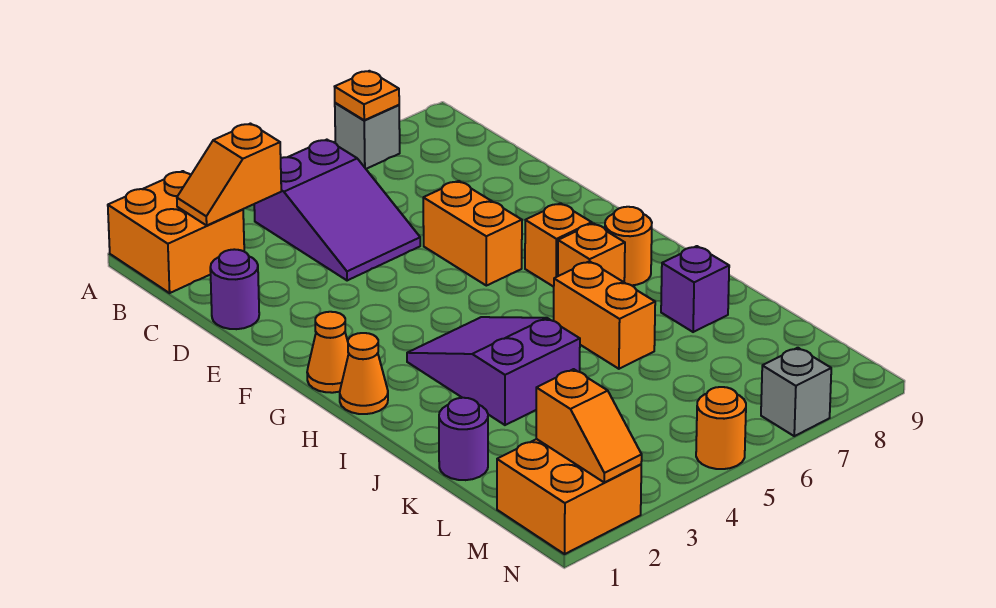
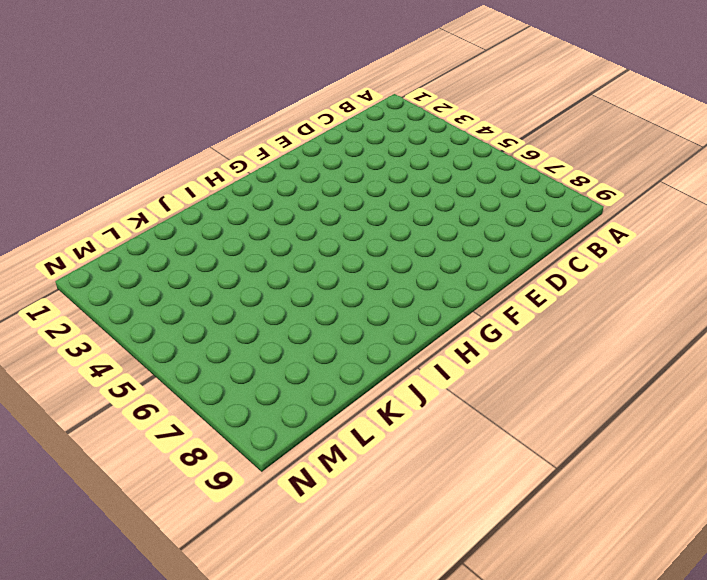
none -> orange brick A1:B2 level 1
none -> grey brick A7 level 1
none -> purple slope B4:D5 level 1 top B

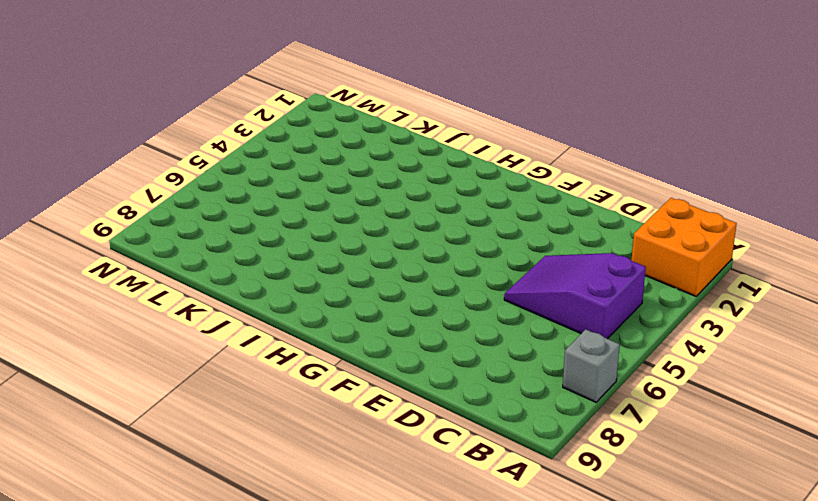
none -> purple round brick D1 level 1
none -> orange brick E6:F6 level 1
none -> orange cone G1 level 1

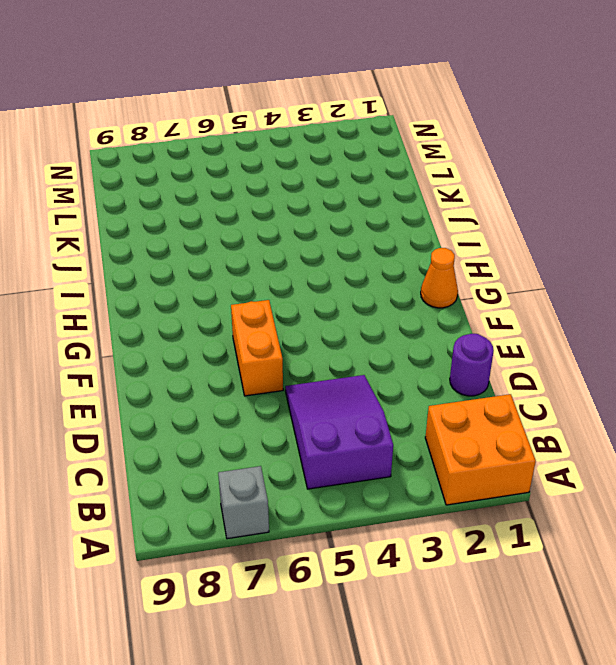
none -> orange brick G7 level 1
none -> orange cone H1 level 1
none -> purple slope H3:J4 level 1 top J

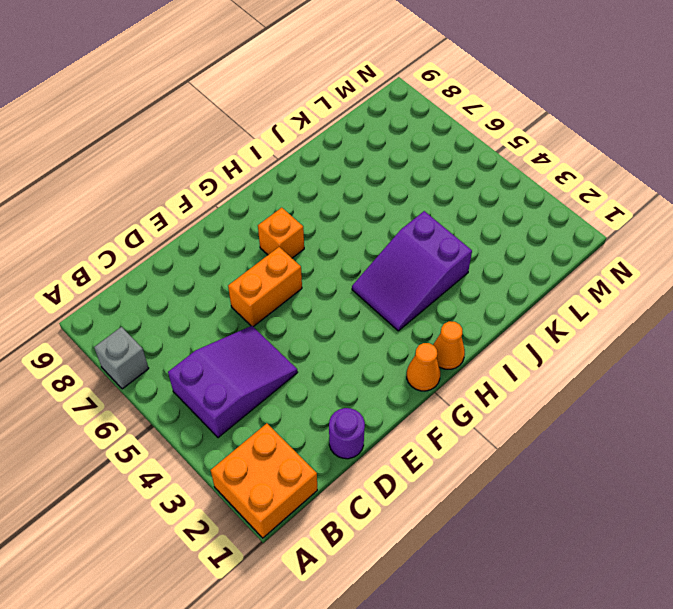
none -> orange brick H7 level 1
none -> orange round brick H8 level 1
none -> orange brick I6:J6 level 1

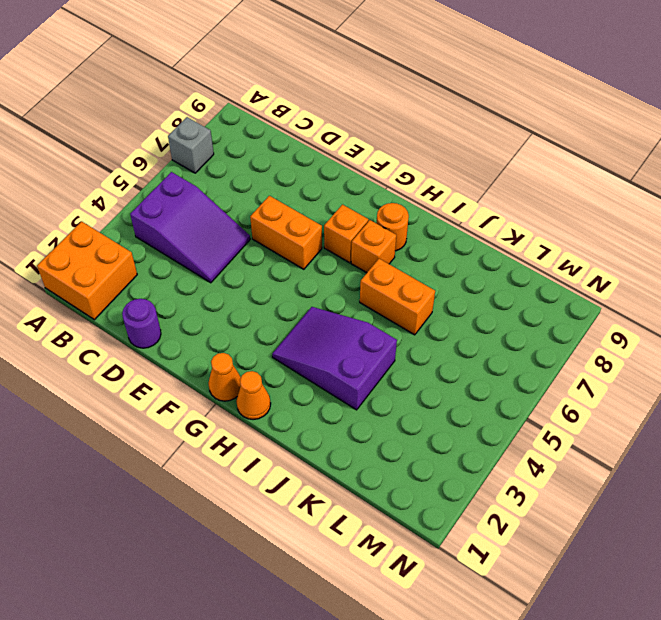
none -> purple brick J8 level 1
none -> purple round brick K1 level 1
none -> orange brick M1:N2 level 1

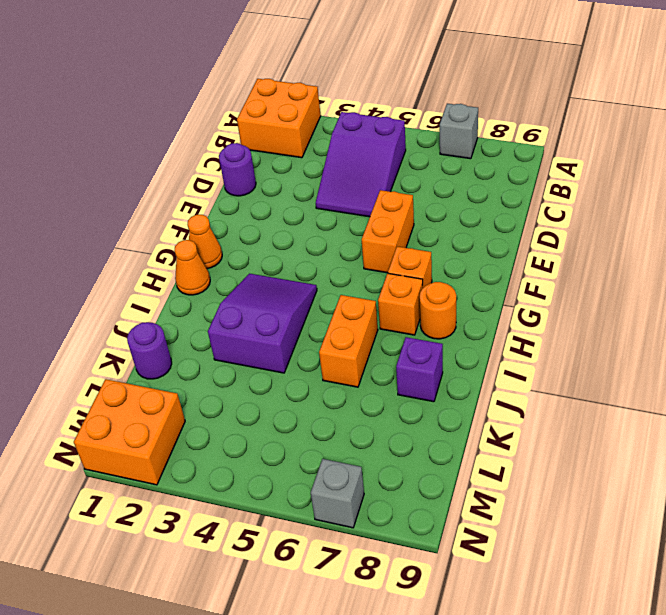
none -> orange round brick N5 level 1
none -> orange plate A7 level 2
none -> orange slope B2:B3 level 2 top 3

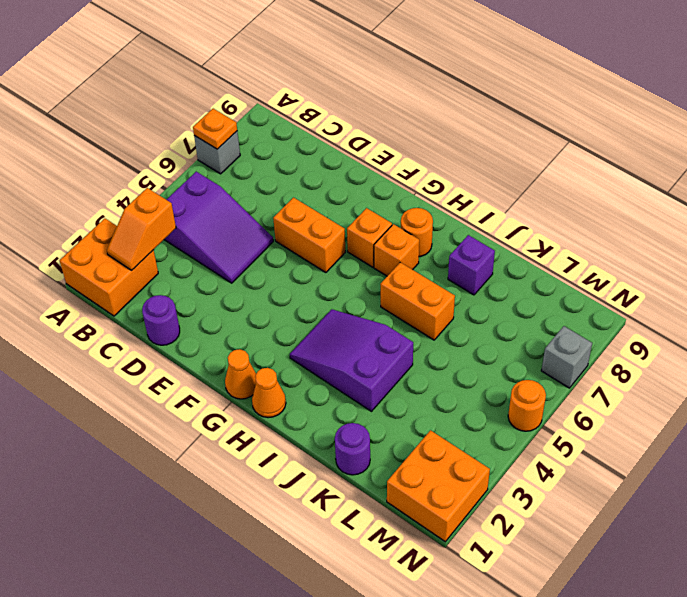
none -> orange slope M2:N2 level 2 top M

